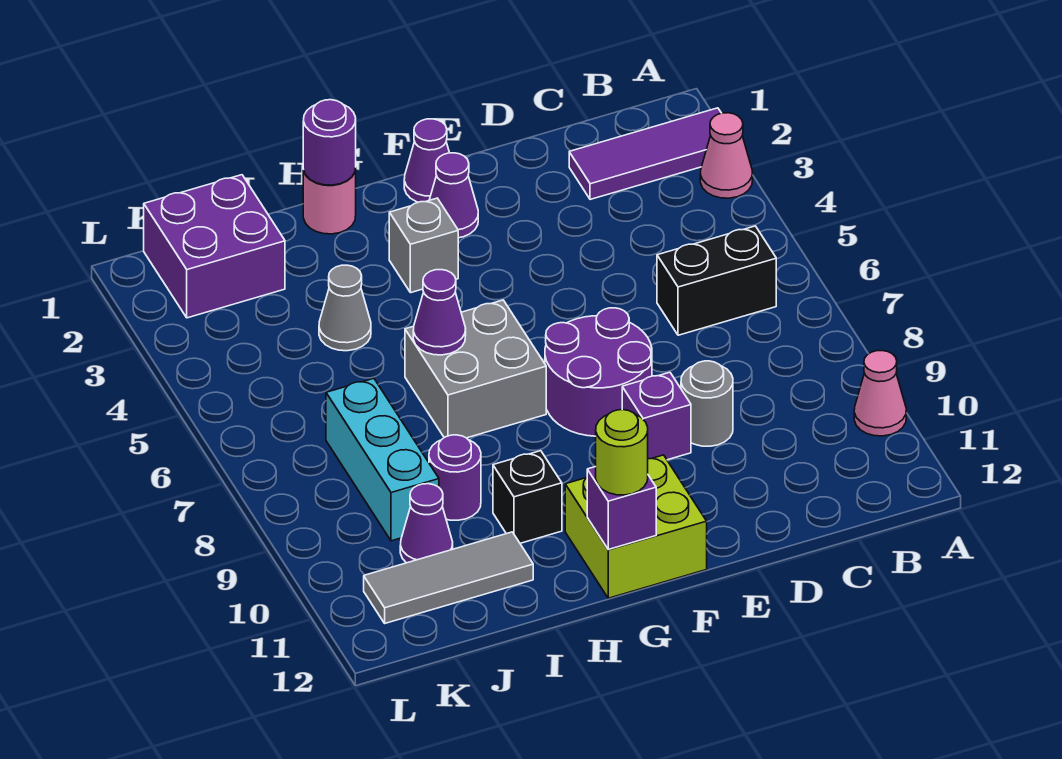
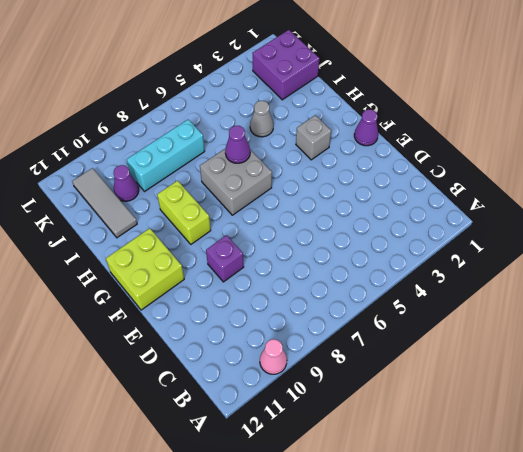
lime brick G9:H9 level 1 -> none
none -> purple tile A2:C2 level 1
none -> pink cone A3 level 1
none -> black brick B6:C6 level 1

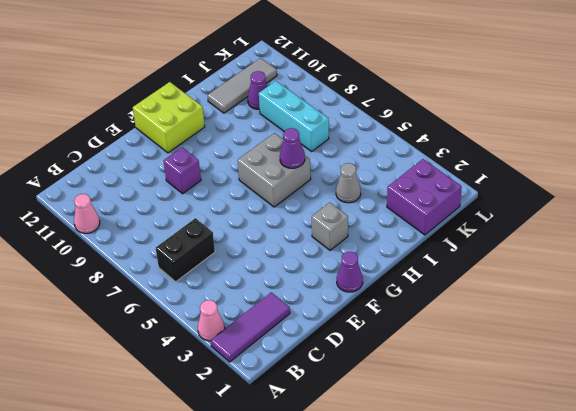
none -> grey round brick D9 level 1
none -> purple round brick E7:F8 level 1
none -> purple cone F2 level 1

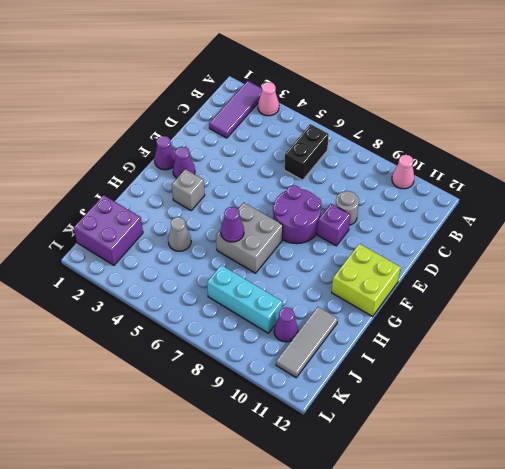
none -> pink round brick H1 level 1
none -> black brick H10 level 1
none -> purple round brick I9 level 1

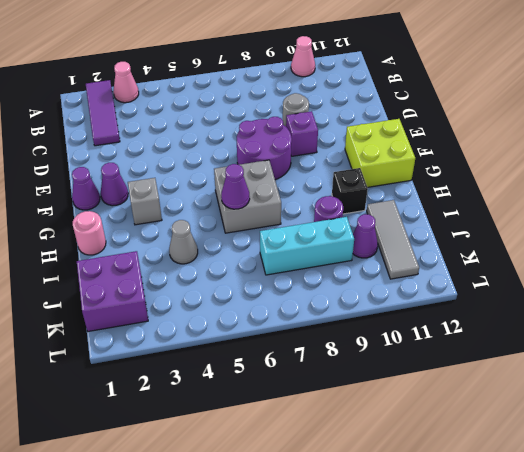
none -> black brick B6:C6 level 1
none -> purple brick G12 level 2
none -> purple round brick H1 level 2

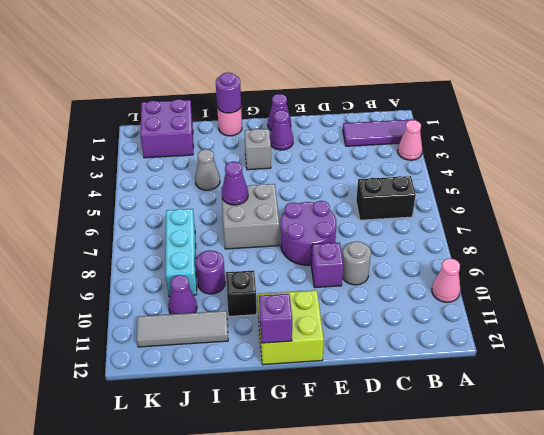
none -> lime round brick G12 level 3

